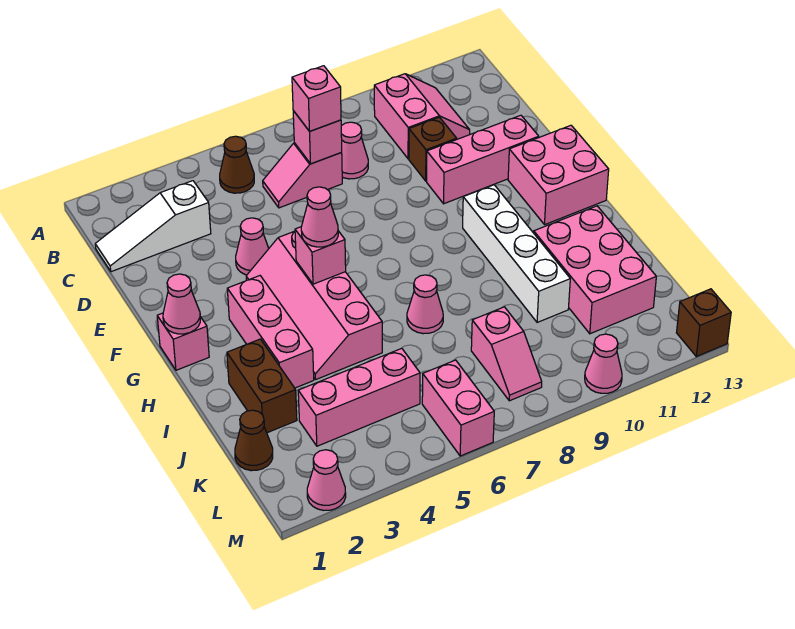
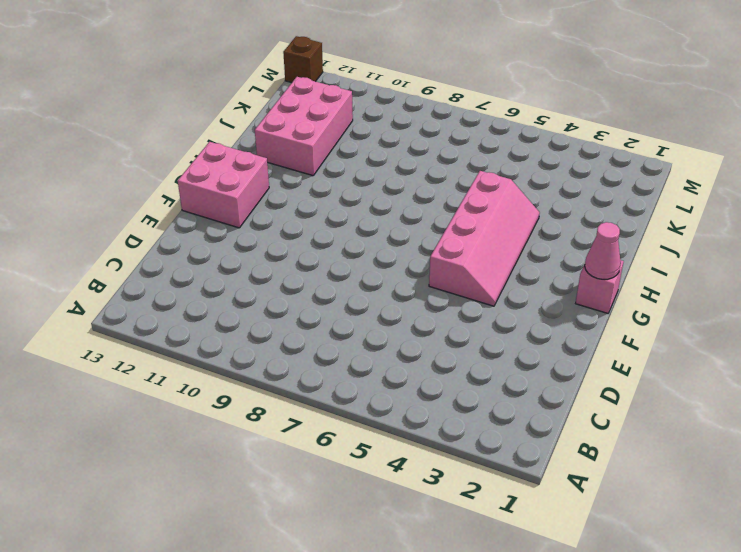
none -> brown cone B5 level 1
none -> pink slope B10:C11 level 1 top 10
none -> white slope C1:C3 level 1 top 3

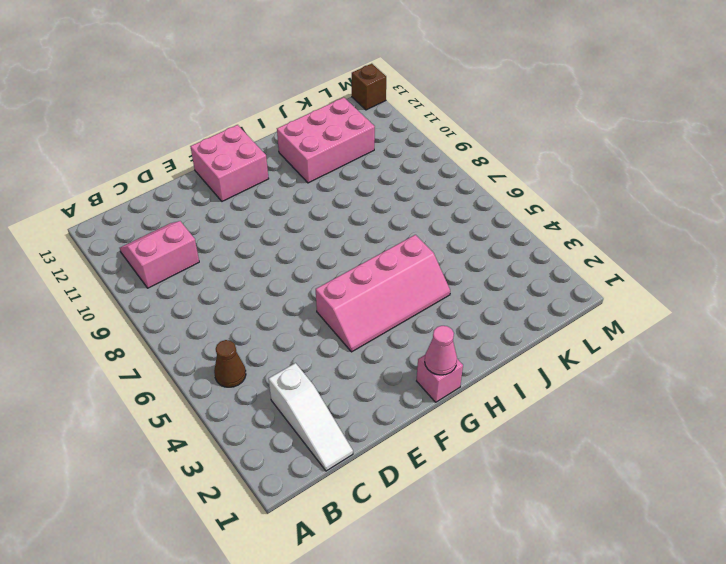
none -> pink slope C6:C7 level 1 top 7
none -> pink cone C8 level 1
none -> brown brick D10 level 1

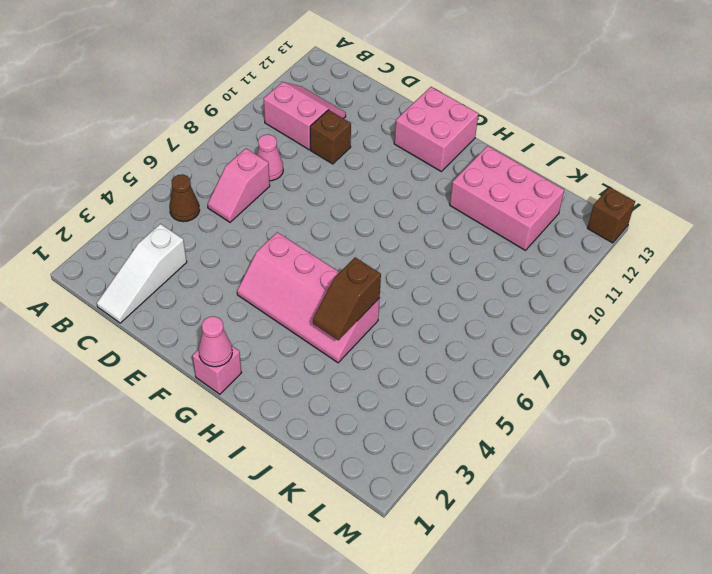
brown slope I4:I5 level 2 top 5 -> none
none -> pink cone E4 level 1
none -> pink brick E10:E12 level 1
none -> pink brick G3:I3 level 1

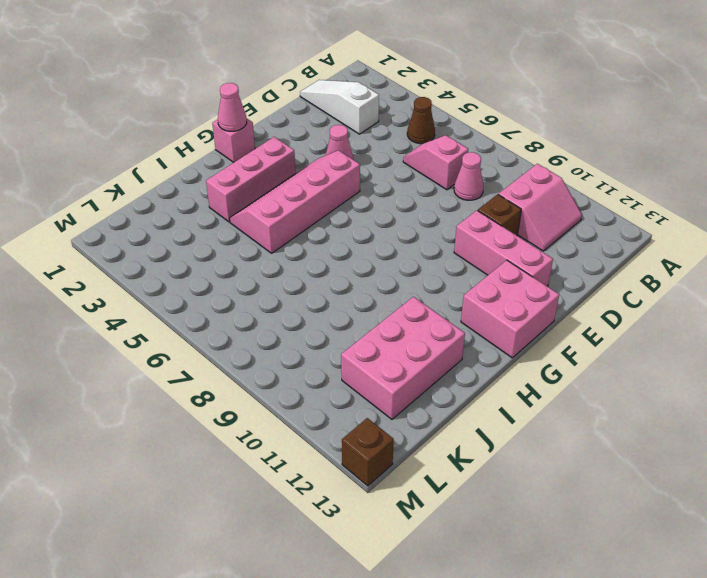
none -> white brick G10:J10 level 1
none -> brown brick I2:J2 level 1
none -> pink cone I7 level 1

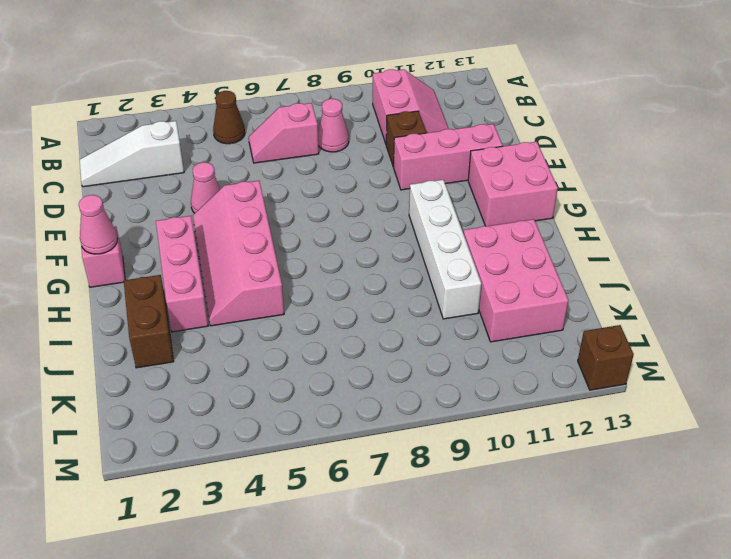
none -> pink cone I7 level 1
none -> brown cone K1 level 1
none -> pink brick K3:K5 level 1

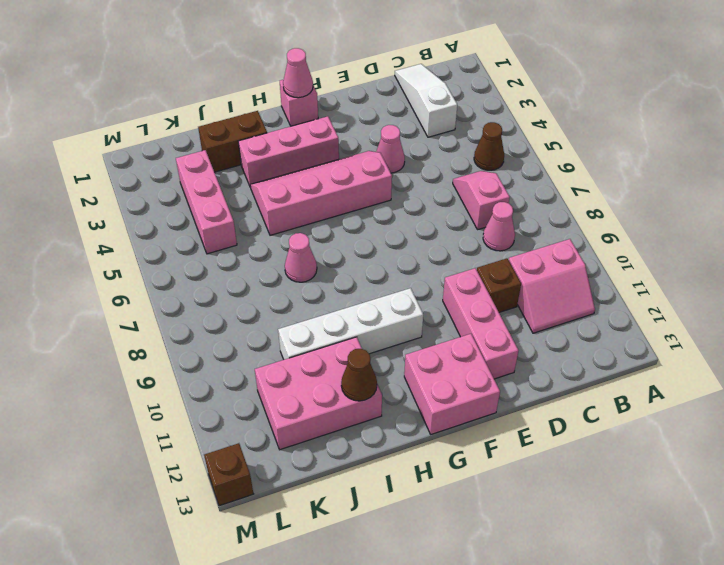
brown cone I12 level 2 -> brown cone K1 level 1
none -> pink slope K8:L8 level 1 top K
none -> pink brick L6:M6 level 1
none -> pink cone M2 level 1

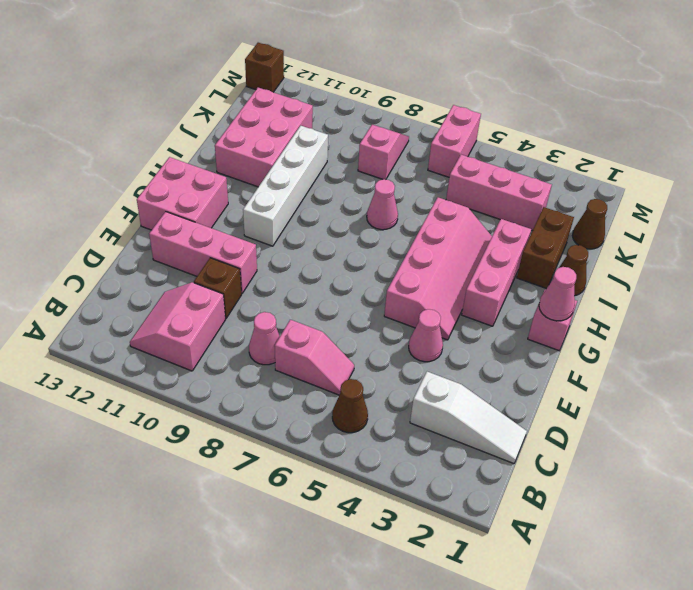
brown cone I1 level 1 -> none
none -> pink cone M2 level 1
none -> pink cone M10 level 1
none -> pink brick C7 level 2

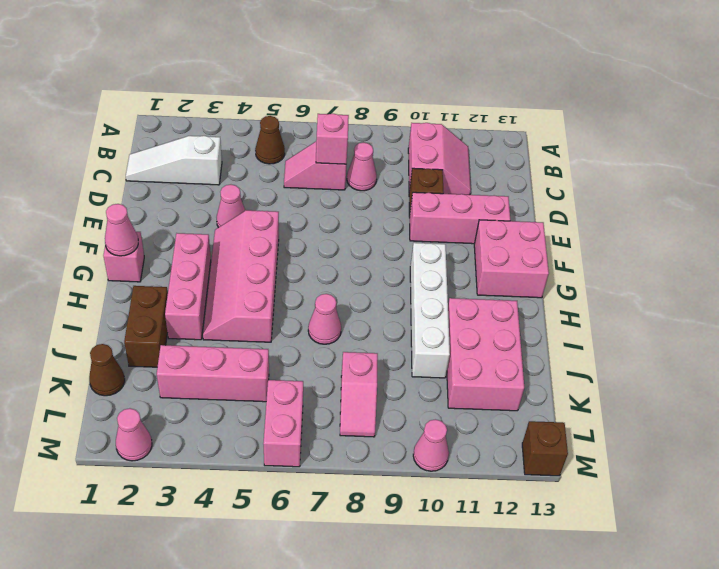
none -> pink brick G5 level 2
none -> pink brick C7 level 3
none -> pink cone G5 level 3

